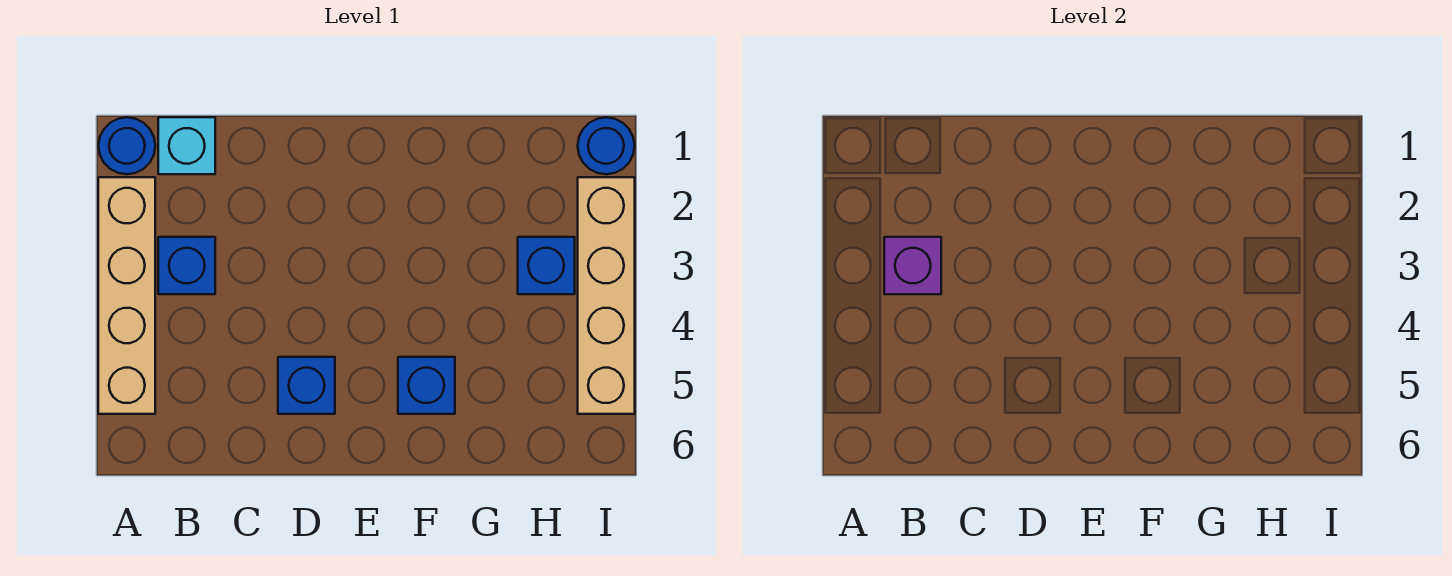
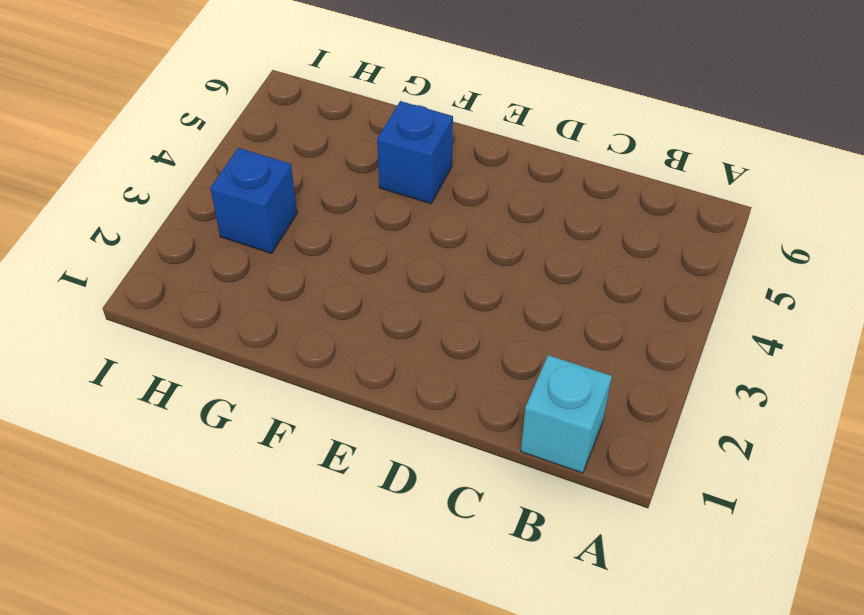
none -> blue round brick A1 level 1
none -> tan brick A2:A5 level 1

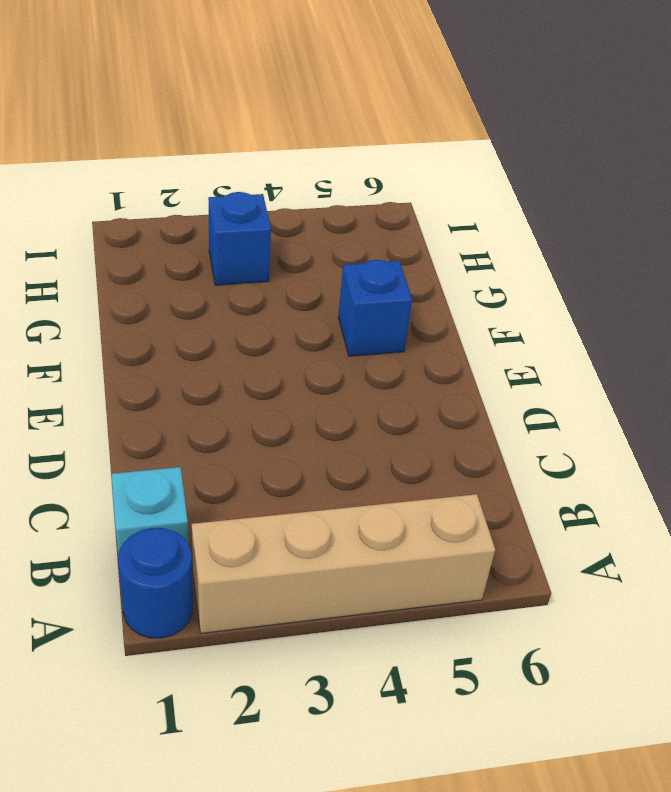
none -> blue brick B3 level 1
none -> blue brick D5 level 1

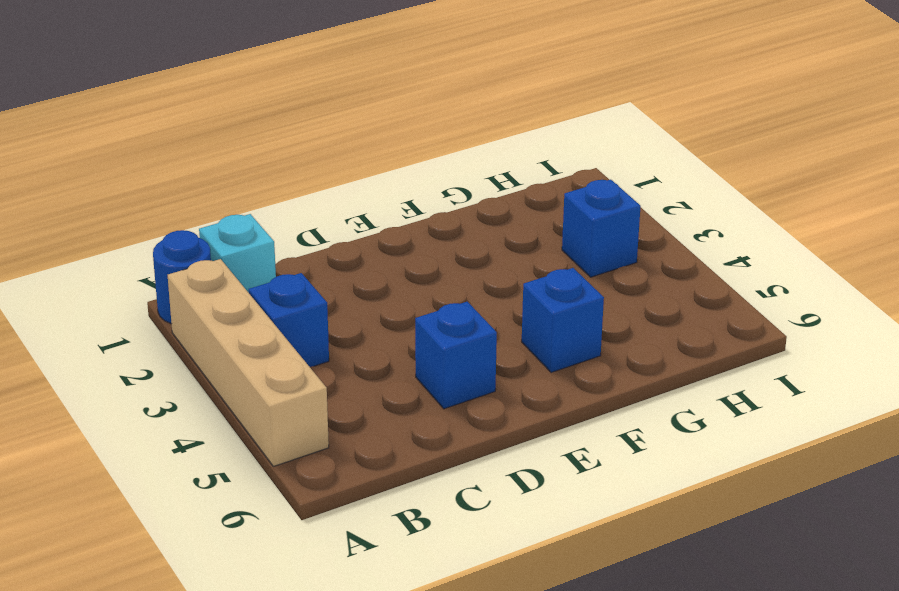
none -> blue round brick I1 level 1
none -> tan brick I2:I5 level 1

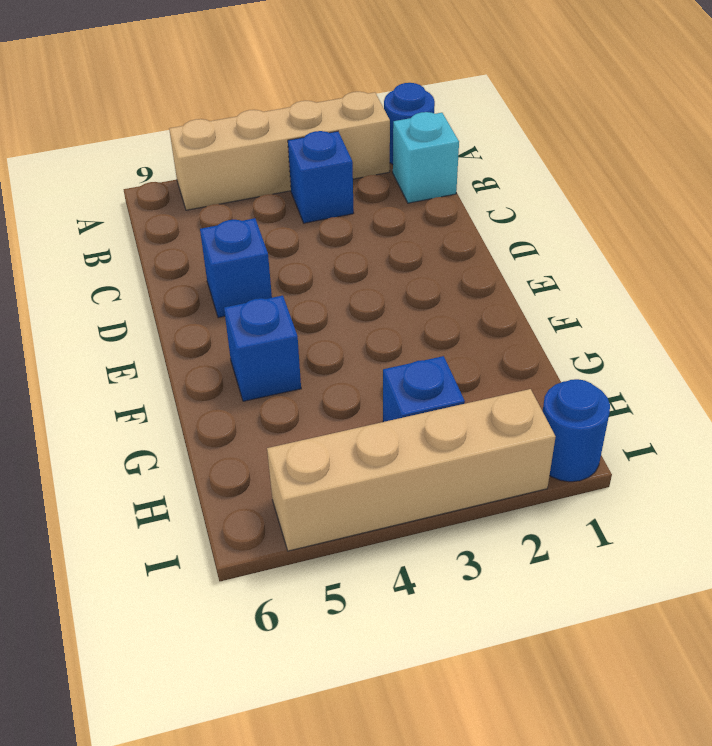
none -> purple brick B3 level 2

